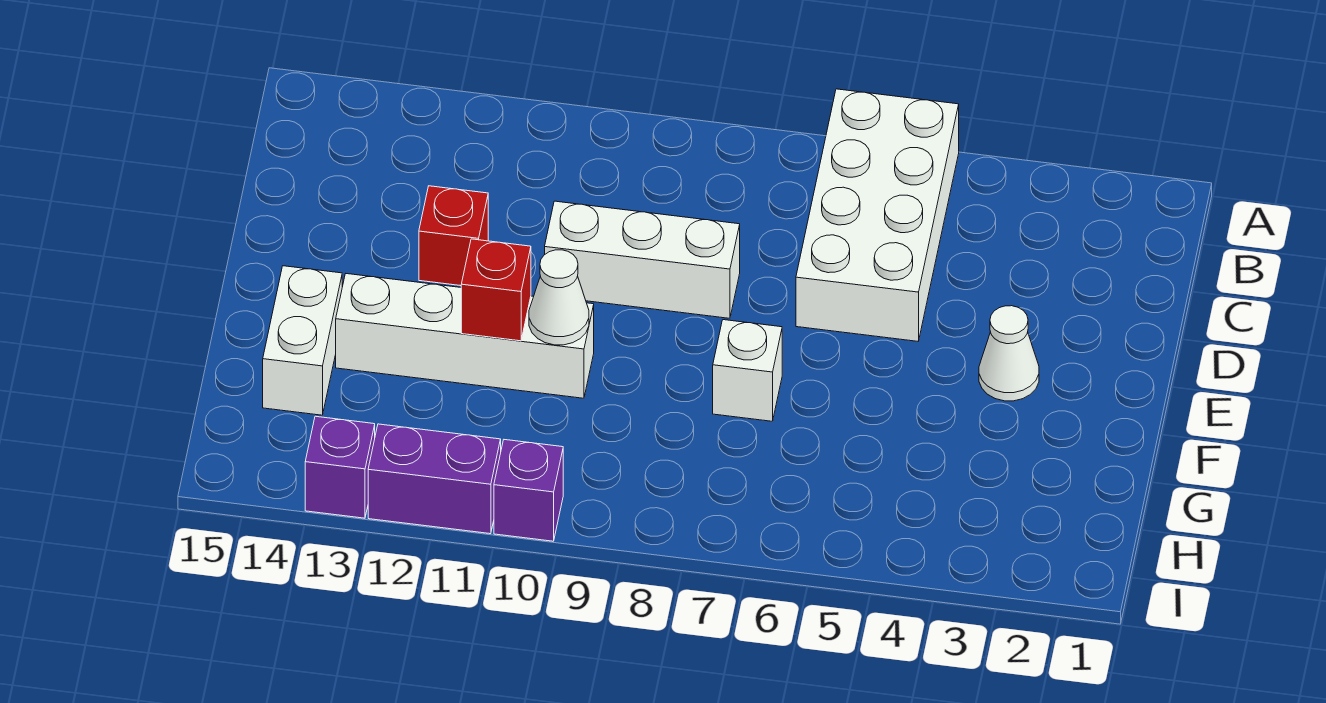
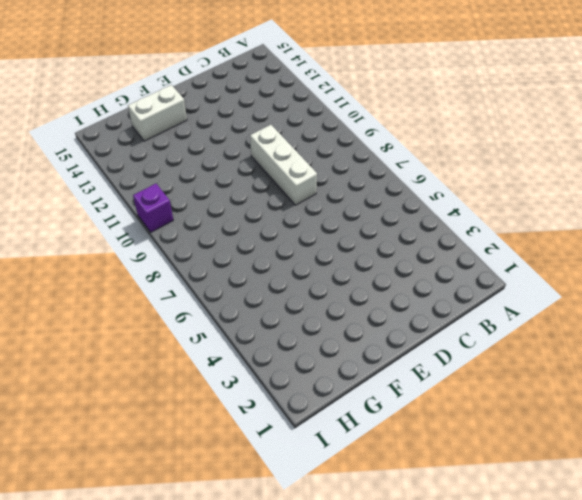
none -> white brick A5:D6 level 1
none -> red brick D12 level 1
none -> white cone E3 level 1

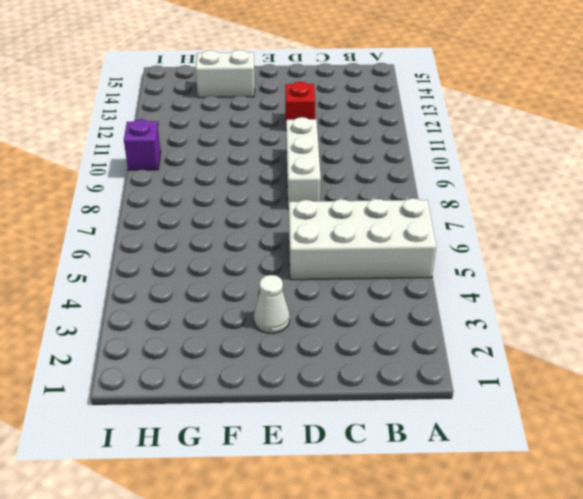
none -> white brick F7 level 1
none -> white brick F10:F13 level 1
none -> purple brick I11:I12 level 1

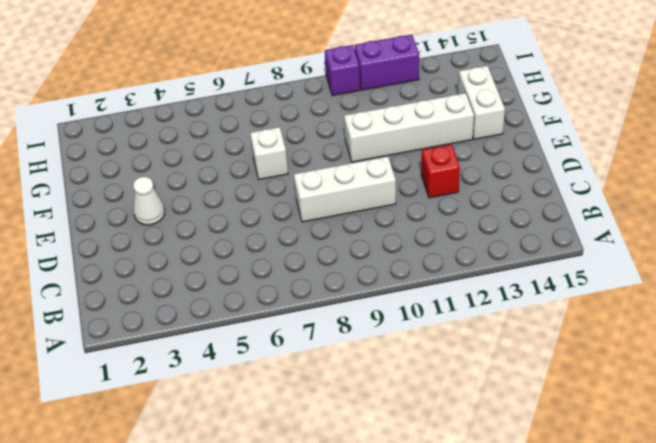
none -> white brick A5:D6 level 1
none -> purple brick I13 level 1
none -> white cone F10 level 2

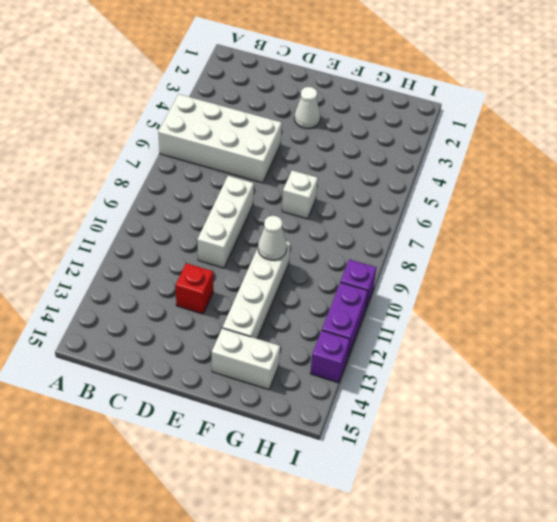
none -> red brick F11 level 2

